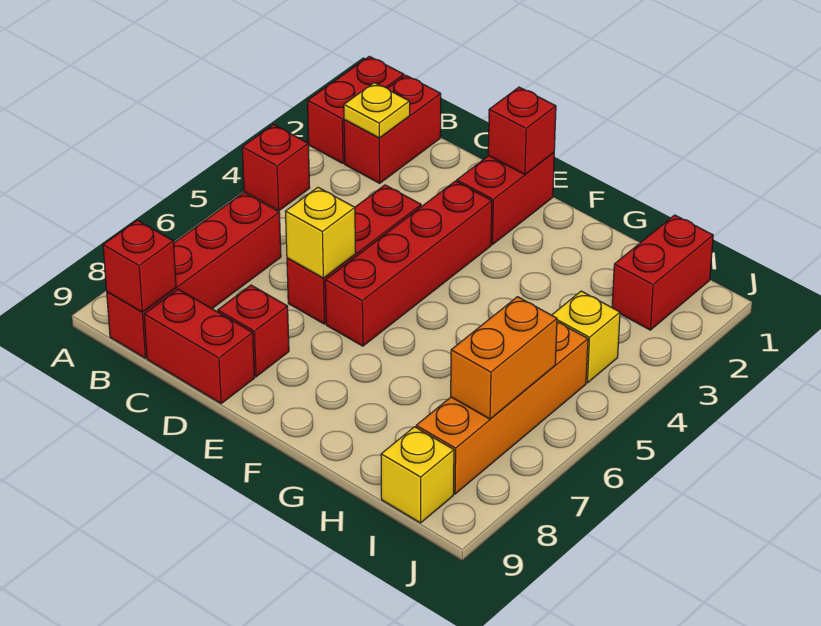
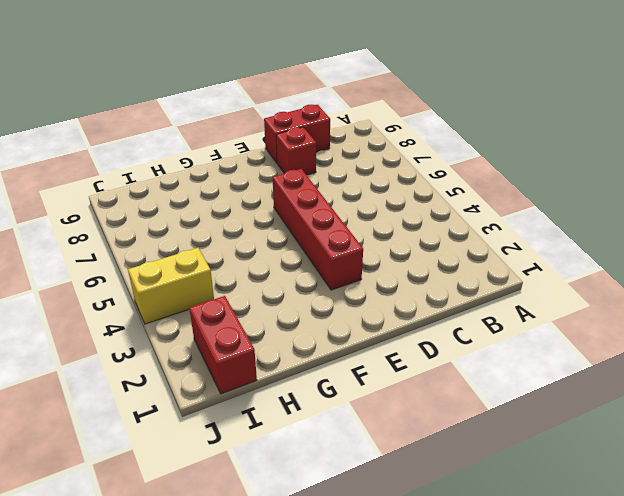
yellow brick I4:J4 level 1 -> yellow brick I4 level 1
none -> red brick A1:A2 level 1
none -> red brick A4 level 1
none -> red brick B1:B2 level 1

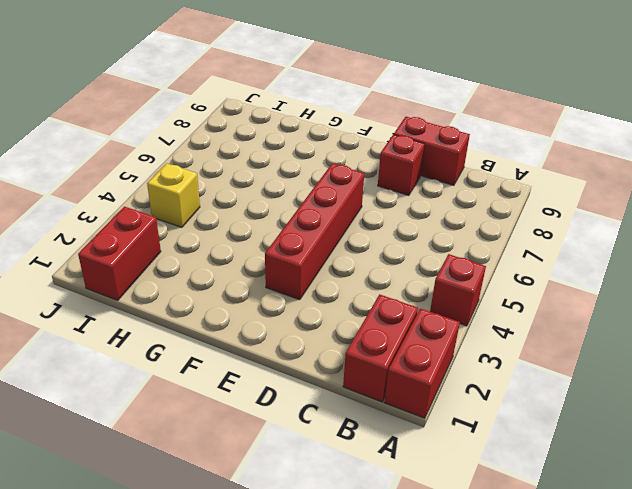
none -> red brick B6:B9 level 1
none -> red brick D4:D6 level 1
none -> red brick E1:E2 level 1

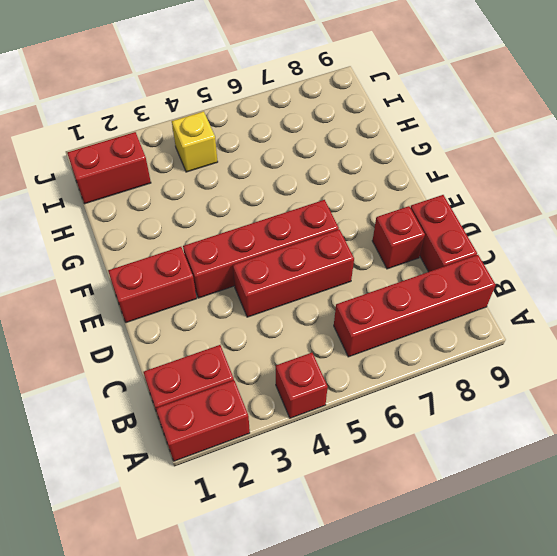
none -> orange brick I5:I8 level 1
none -> yellow brick I9 level 1
none -> yellow plate B2 level 2

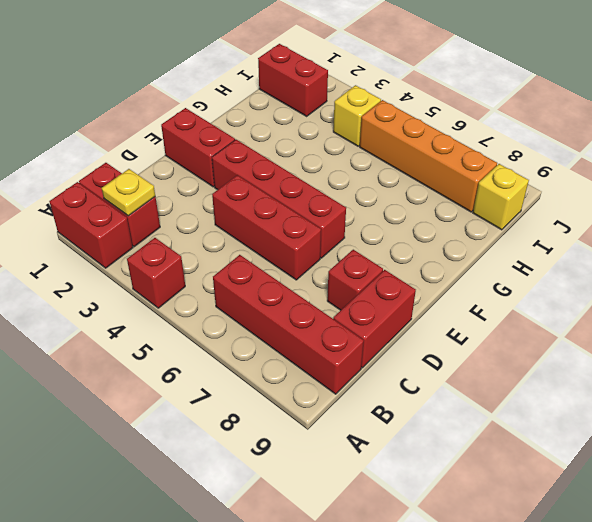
none -> red brick B9 level 2
none -> yellow brick D6 level 2
none -> red brick E1 level 2

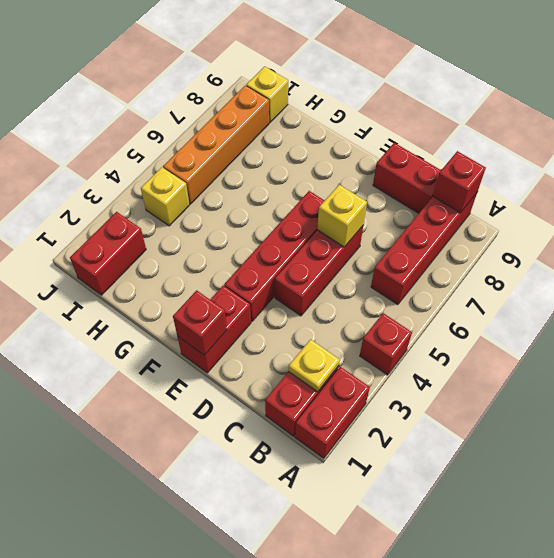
none -> red brick D8 level 1
none -> orange brick I6:I7 level 2

